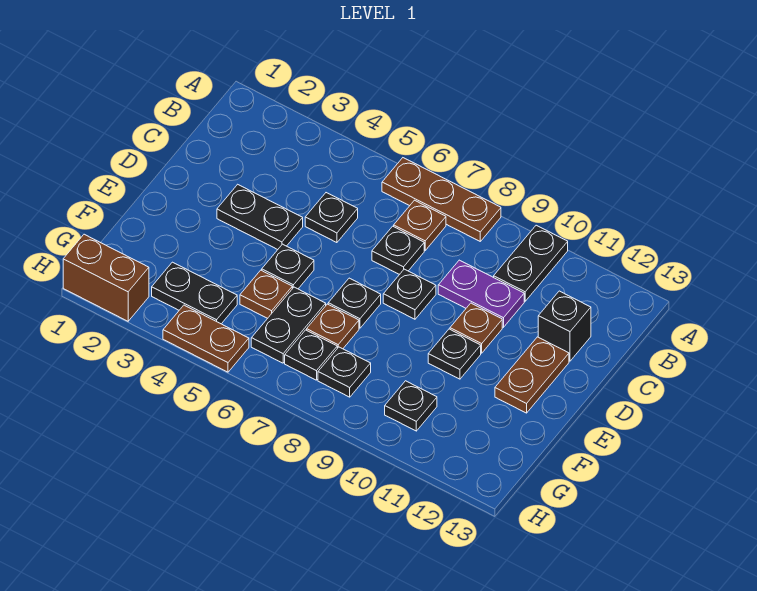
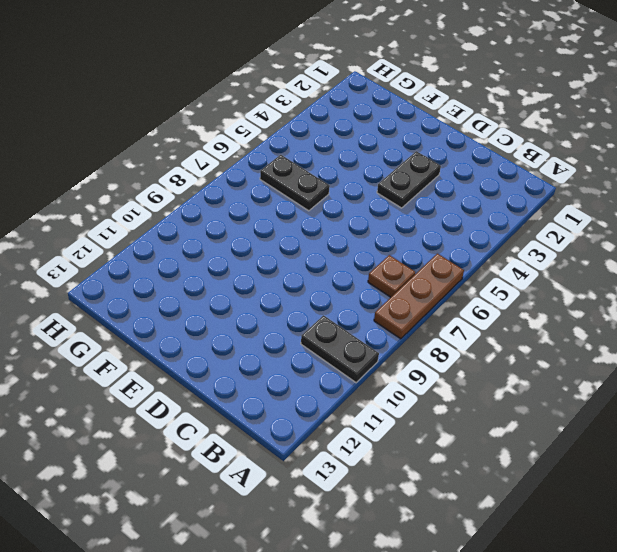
none -> black plate C5 level 1
none -> black plate C7 level 1
none -> purple plate C9:C10 level 1

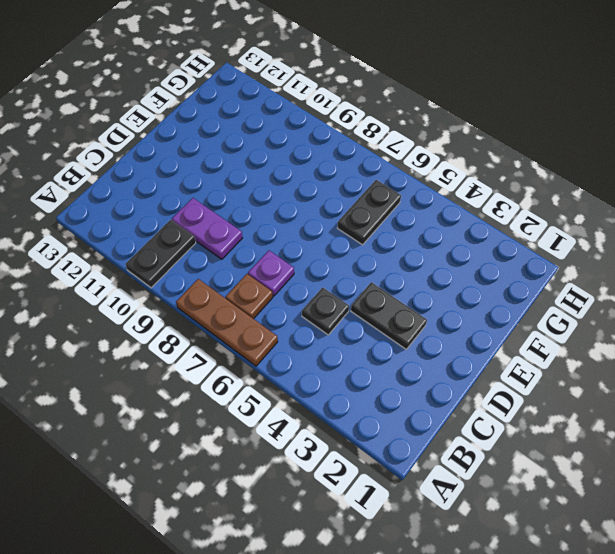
purple plate C7 level 1 -> black plate C7 level 1
none -> black brick C12 level 1
none -> black plate D8 level 1
none -> brown plate D10 level 1

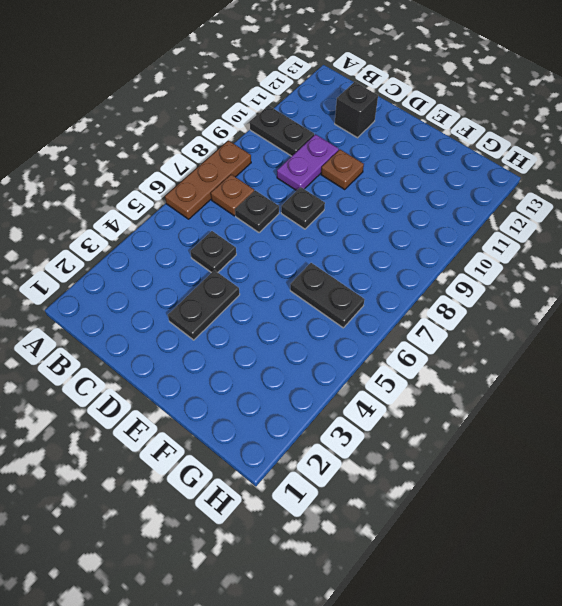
none -> brown plate D12:E12 level 1
none -> black plate E5 level 1
none -> black plate E7 level 1

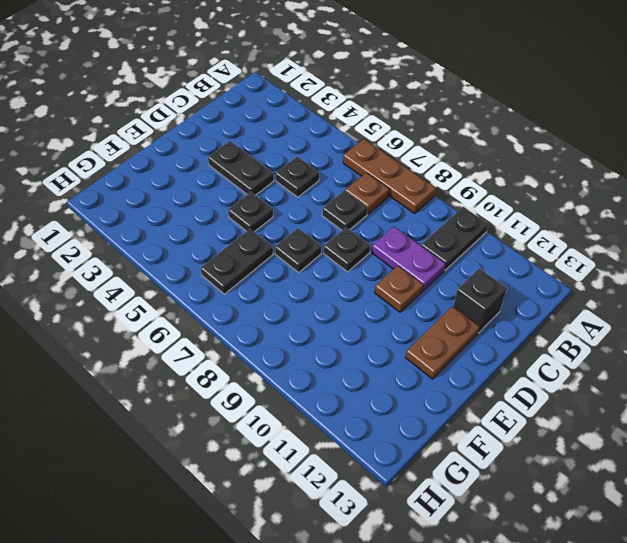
none -> black plate E10 level 1
none -> brown plate F5 level 1
none -> brown plate F7 level 1

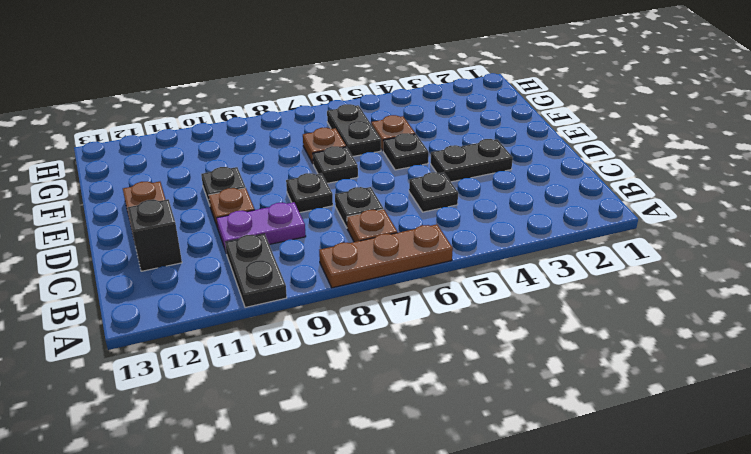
none -> black plate G3:G4 level 1
none -> black plate G7 level 1
none -> black plate G8 level 1

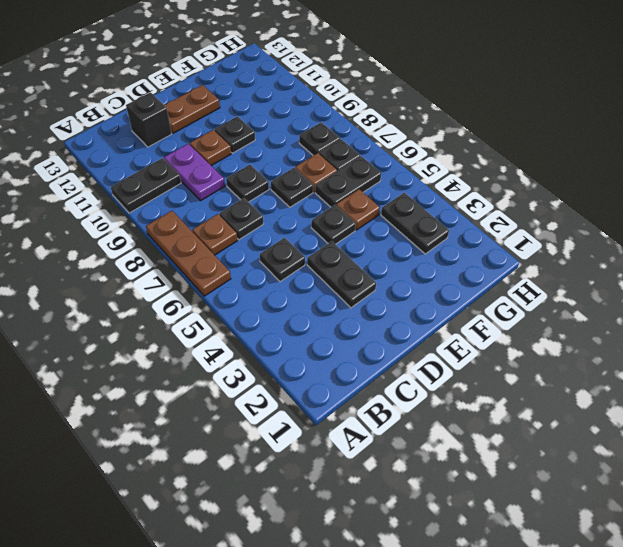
none -> black plate G10 level 1
none -> brown brick H1:H2 level 1
none -> brown plate H4:H5 level 1

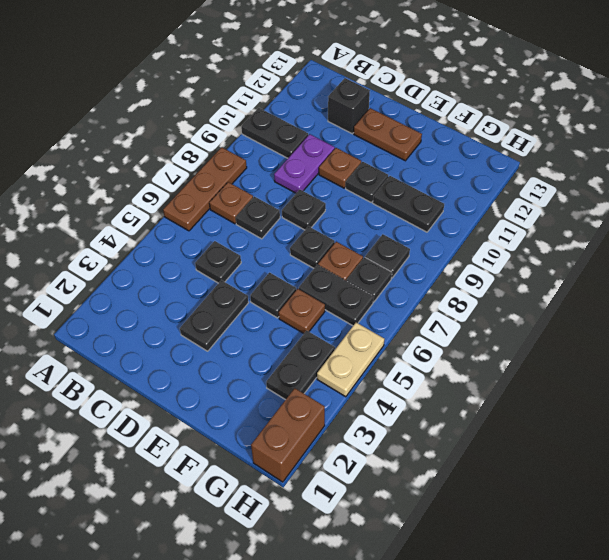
black plate F10:G10 level 1 -> black plate G10 level 1
tan plate H4:H5 level 1 -> brown plate H4:H5 level 1

